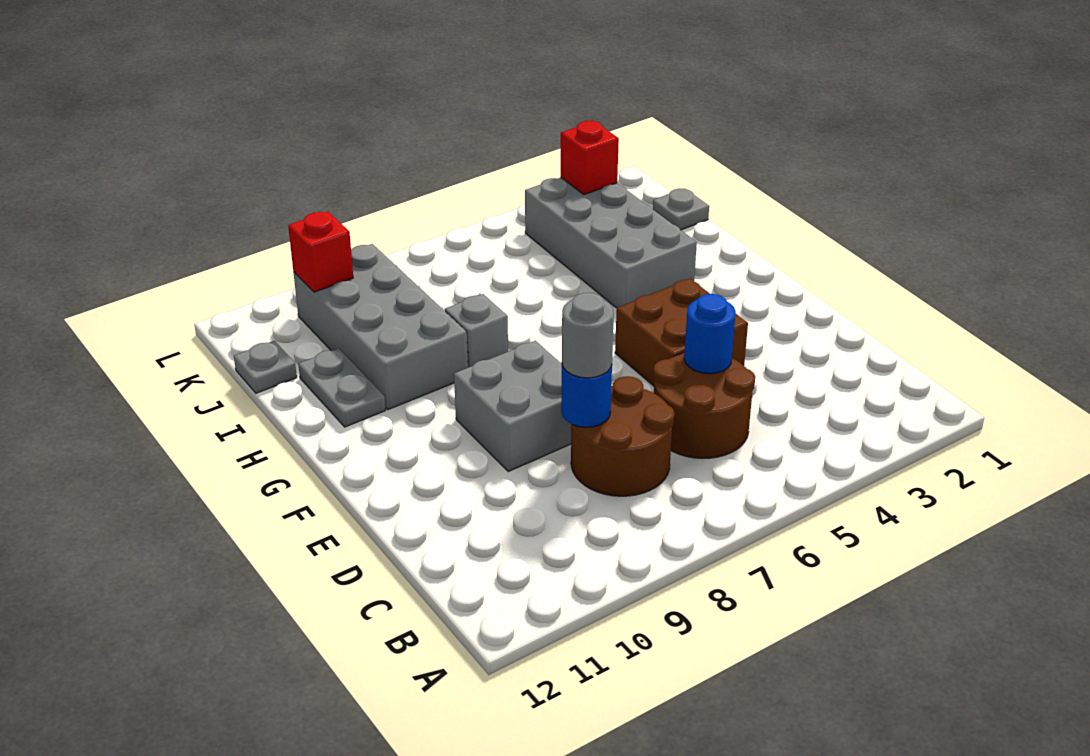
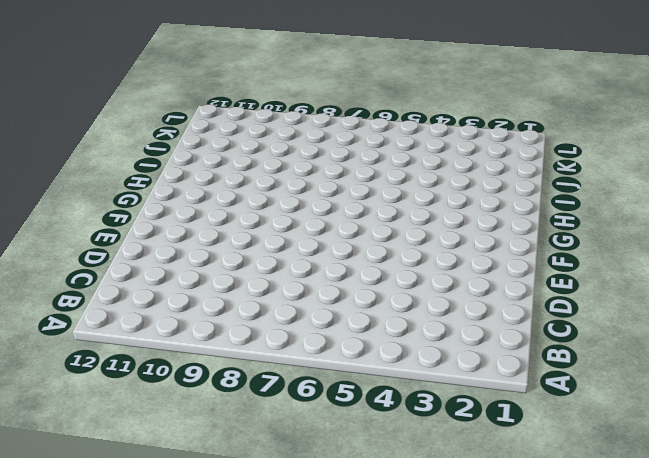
none -> brown round brick C5:D6 level 1
none -> brown round brick C7:D8 level 1
none -> brown brick E4:F5 level 1

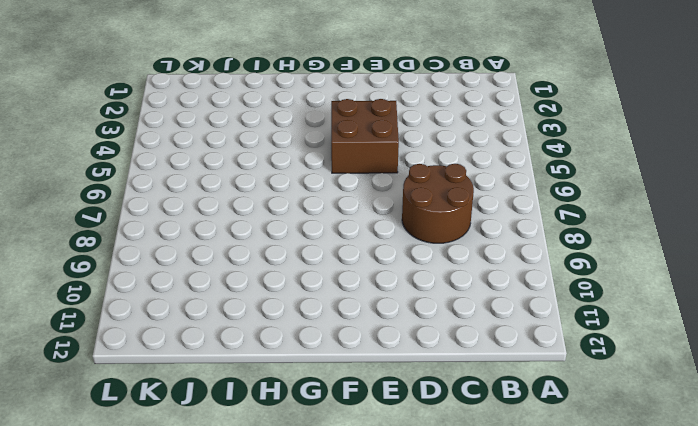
none -> brown round brick C5:D6 level 1
none -> grey brick E8:F9 level 1
none -> grey brick H3:K4 level 1

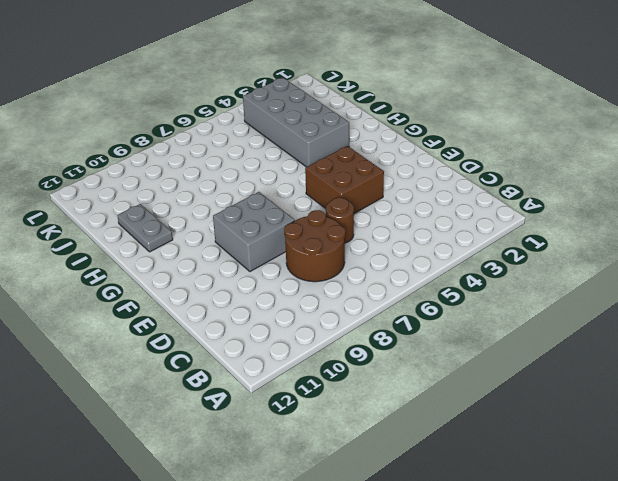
brown round brick D6 level 1 -> brown round brick C5:D6 level 1
none -> grey brick H8 level 1
none -> grey brick H9:K10 level 1
none -> grey plate J1 level 1

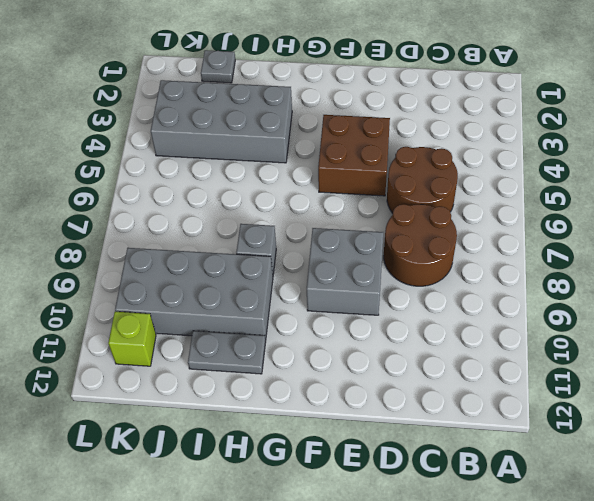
lime brick K11 level 1 -> none
none -> grey plate J12 level 1
none -> blue round brick D5 level 2
none -> blue round brick D8 level 2

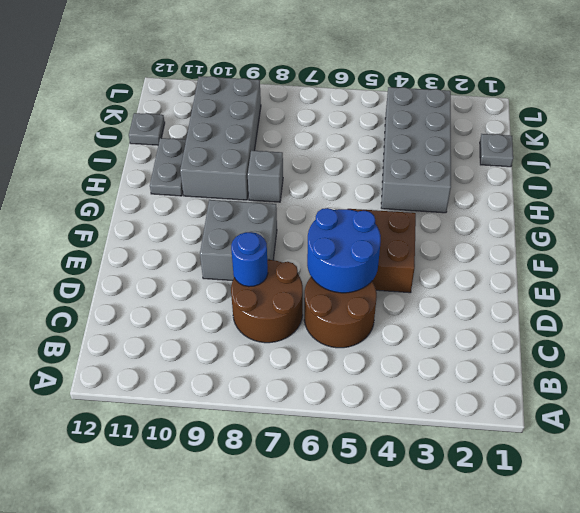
blue round brick D5:E6 level 2 -> blue round brick D5 level 2
none -> red brick K3 level 2
none -> red brick K10 level 2
none -> grey round brick D8 level 3

